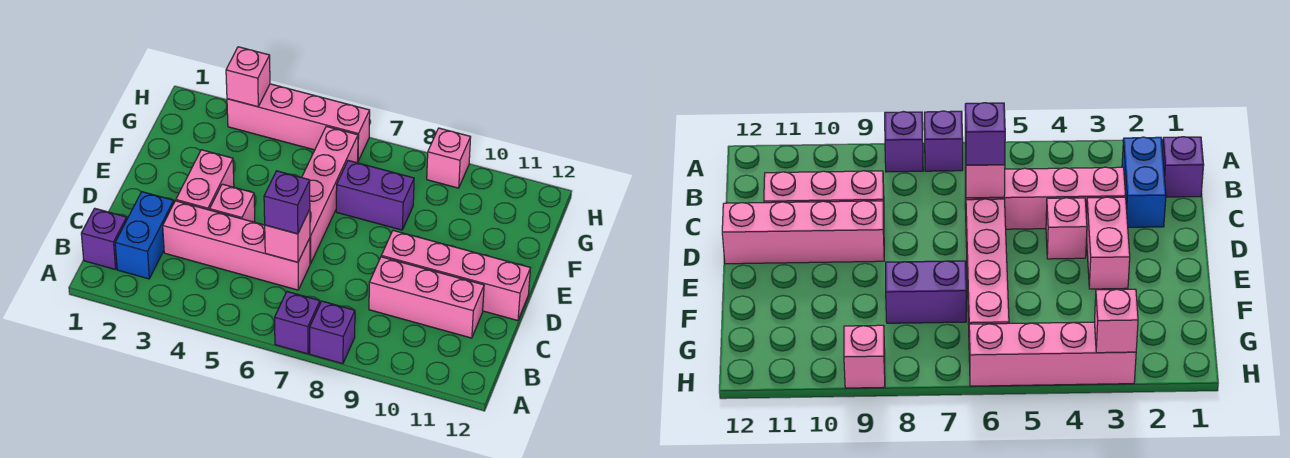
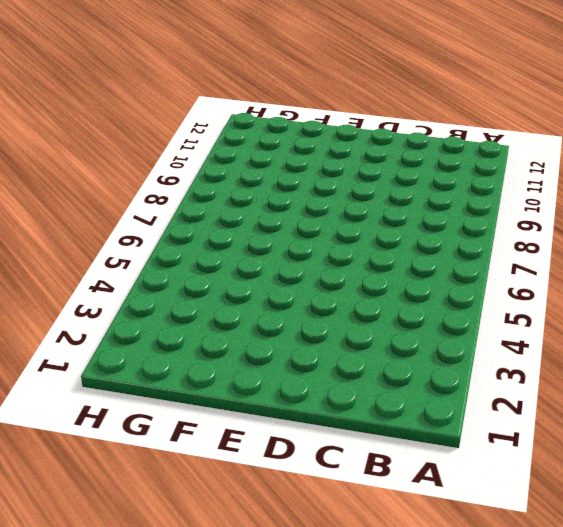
none -> purple brick A7 level 1
none -> purple brick A8 level 1
none -> purple brick B1 level 1

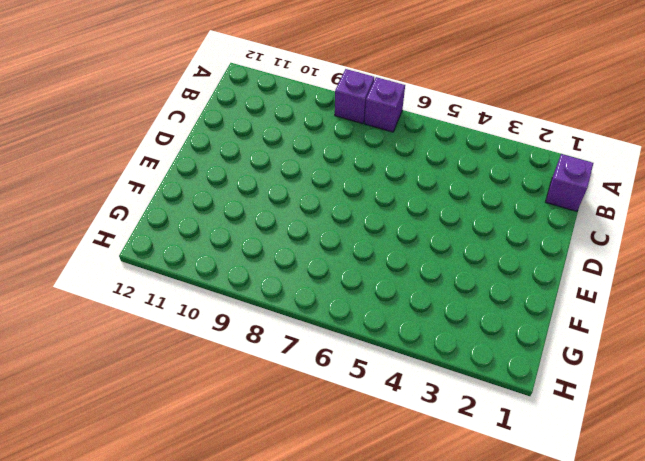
none -> blue brick B2:C2 level 1
none -> pink brick C3:C6 level 1
none -> pink brick C9:C11 level 1

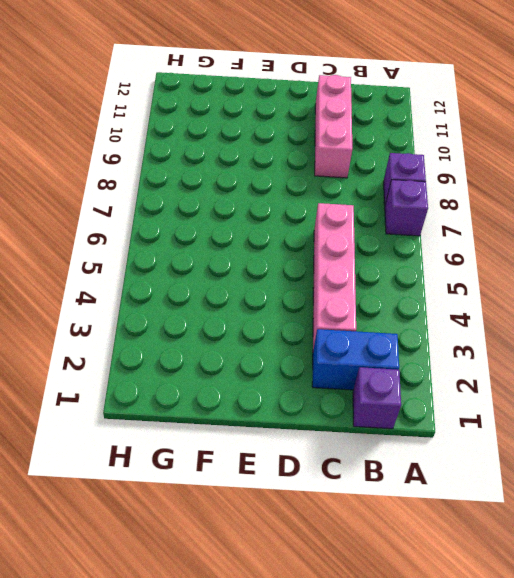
none -> pink brick D3:E3 level 1
none -> pink brick D4 level 1
none -> pink brick D6:G6 level 1

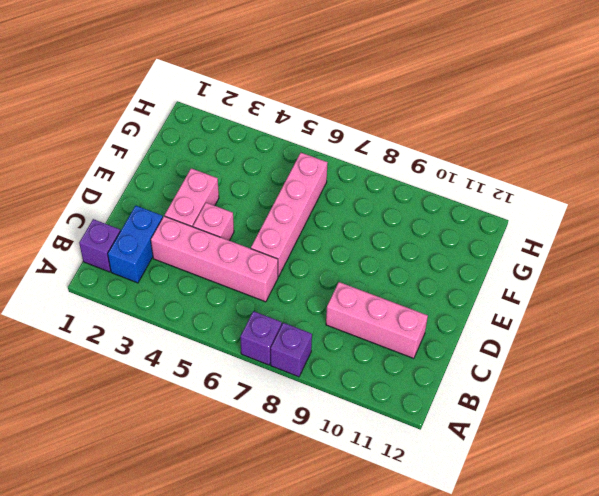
none -> pink brick D9:D12 level 1
none -> purple brick F7:F8 level 1
none -> pink brick H3:H6 level 1

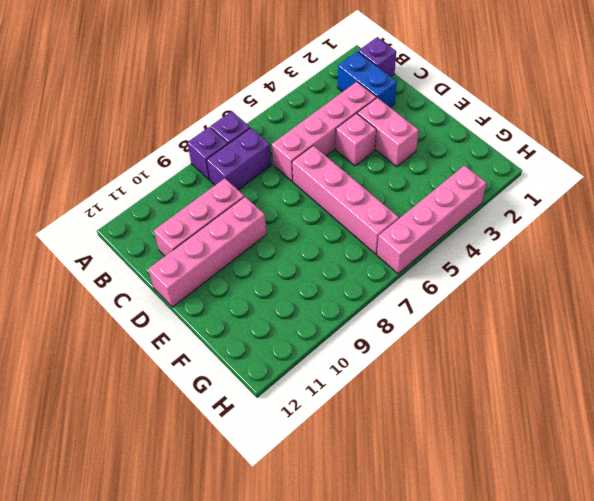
purple brick B7:B8 level 1 -> purple brick F7:F8 level 1
none -> pink brick H9 level 1
none -> pink brick C6 level 2
none -> pink brick H3 level 2

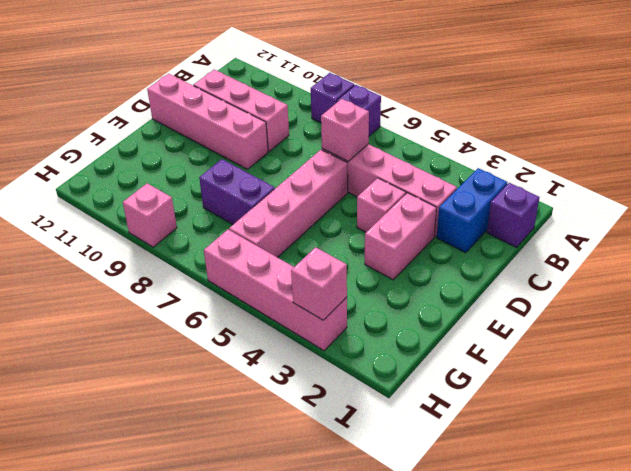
none -> purple brick C6 level 3

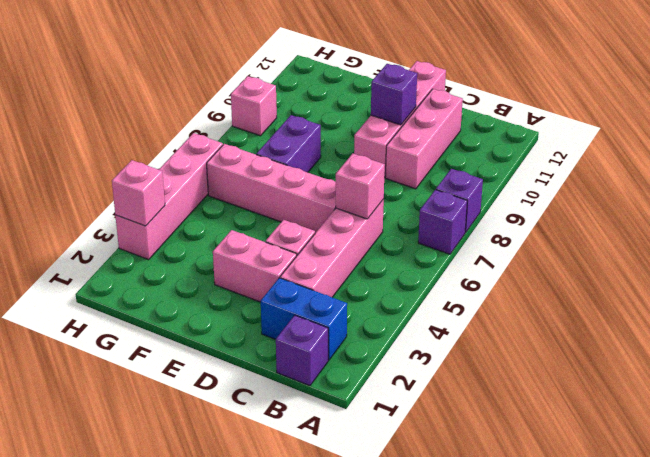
purple brick D10 level 2 -> purple brick C6 level 3

